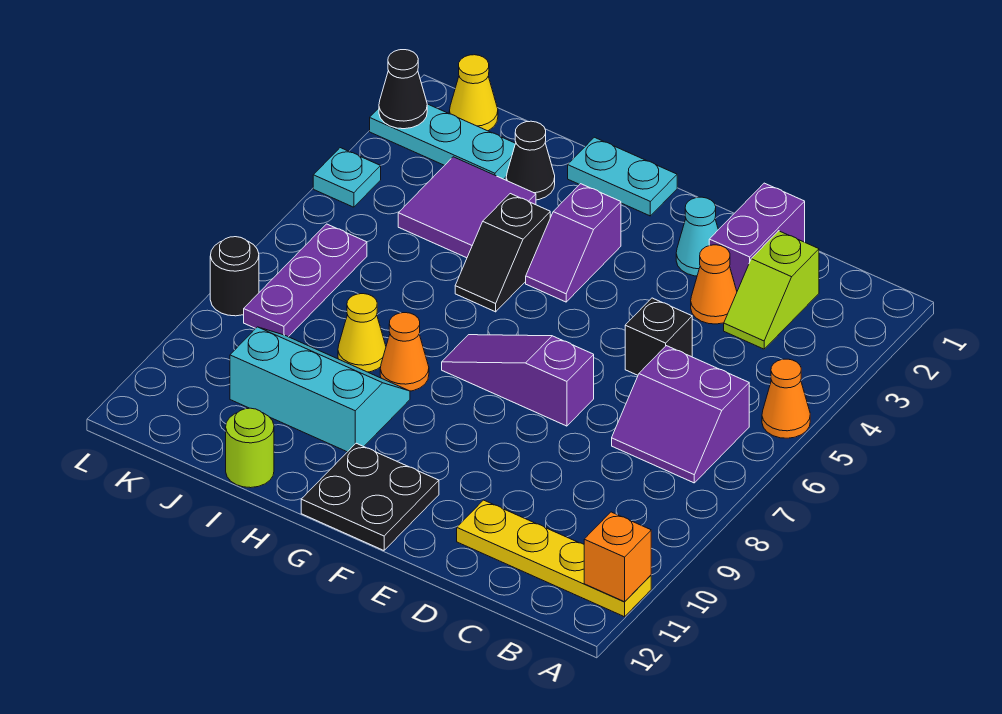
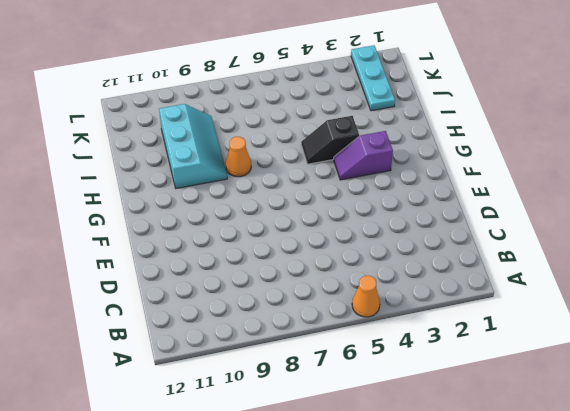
none -> yellow plate A11:D11 level 1
none -> purple slope B6:C7 level 1 top 6
none -> lime slope C2:C3 level 1 top 2

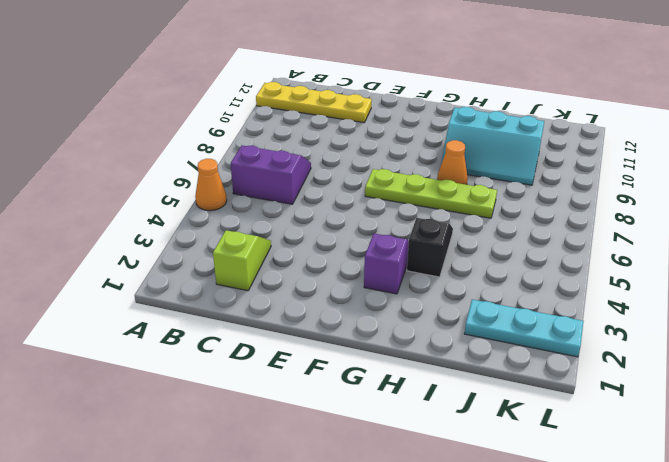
lime plate F7:I7 level 1 -> purple slope E7:G7 level 1 top E
none -> purple brick D1:D2 level 1
none -> orange cone D3 level 1
none -> black brick D5 level 1

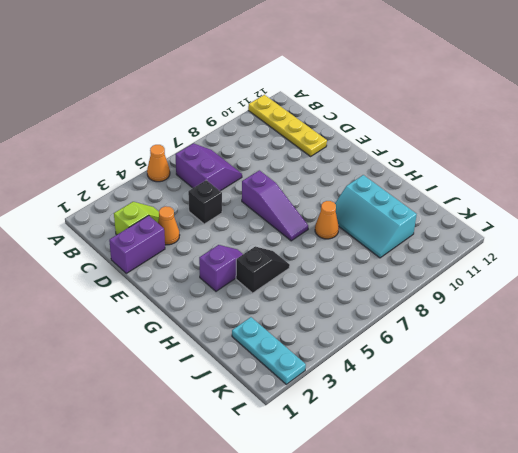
none -> cyan cone E2 level 1
none -> black plate F11:G12 level 1
none -> cyan plate G1:H1 level 1

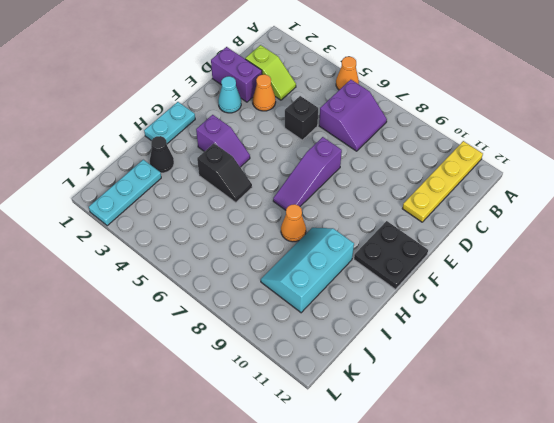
none -> purple tile I3:J4 level 1
none -> yellow cone I8 level 1
none -> lime round brick I12 level 1

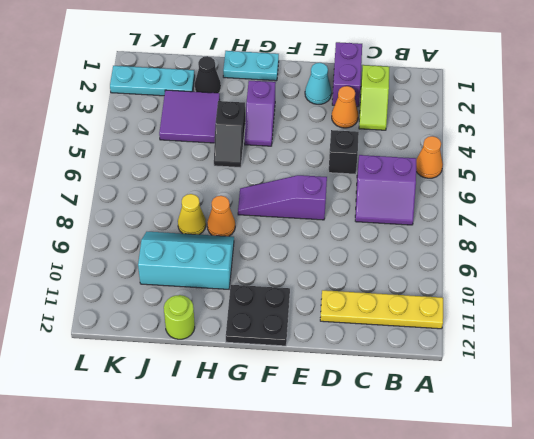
none -> yellow cone K1 level 1
none -> purple plate K6:K8 level 1
none -> cyan plate L4 level 1

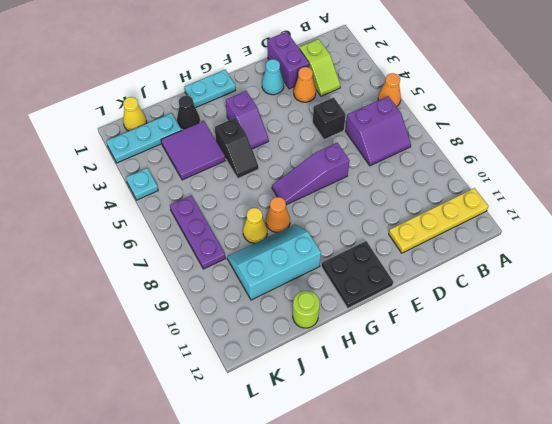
none -> black round brick L8 level 1
none -> orange brick A11 level 2
none -> black cone L2 level 2

